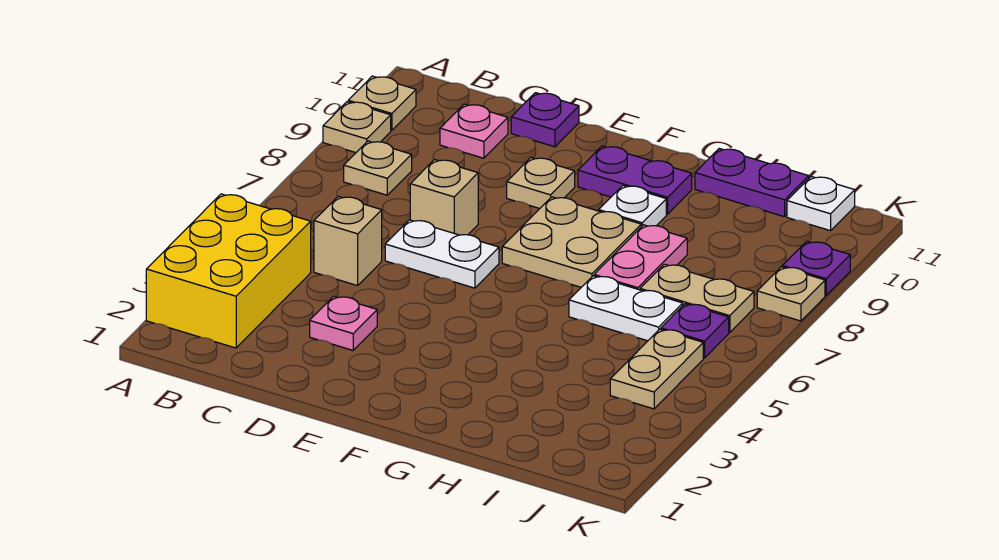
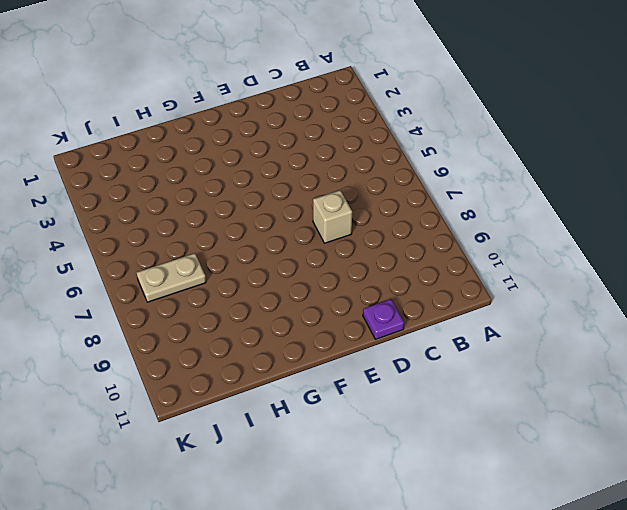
none -> yellow brick A2:B4 level 1
none -> tan plate A9 level 1
none -> tan plate A10 level 1

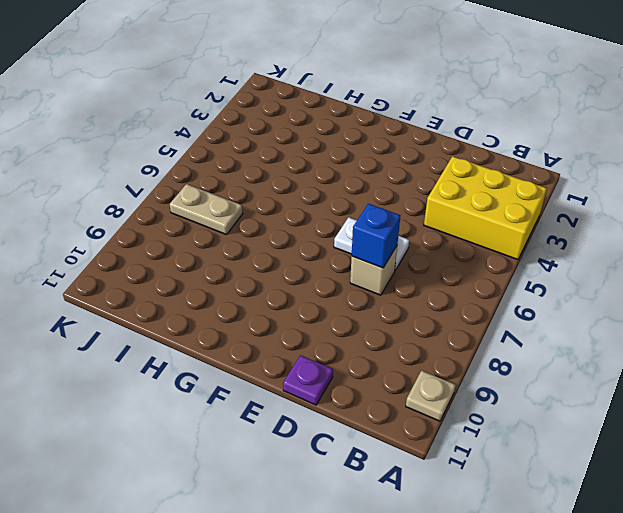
yellow brick A3:C4 level 1 -> yellow brick A2:B4 level 1
blue brick D7 level 2 -> none
none -> tan plate A9 level 1
none -> tan plate B8 level 1
none -> tan brick C5 level 1

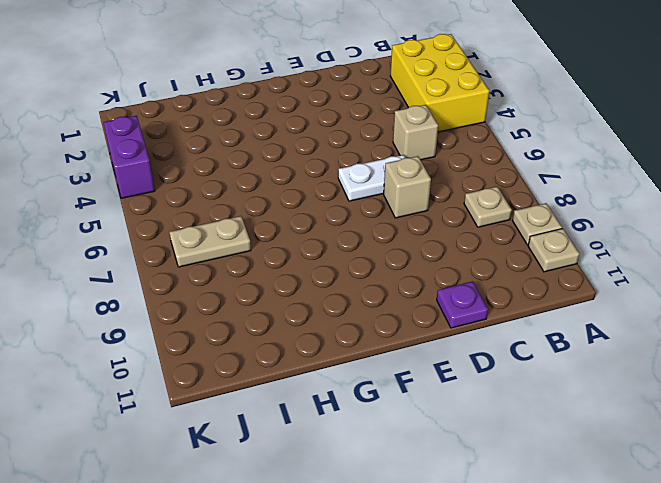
purple brick K3:K4 level 1 -> none
none -> pink plate C10 level 1
none -> pink plate D3 level 1
none -> tan plate E9 level 1

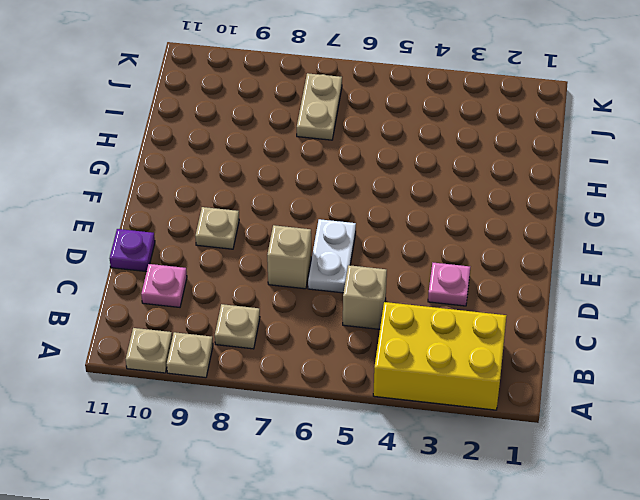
none -> tan plate F7:G8 level 1
none -> purple plate F10:G10 level 1
none -> white plate G9 level 1

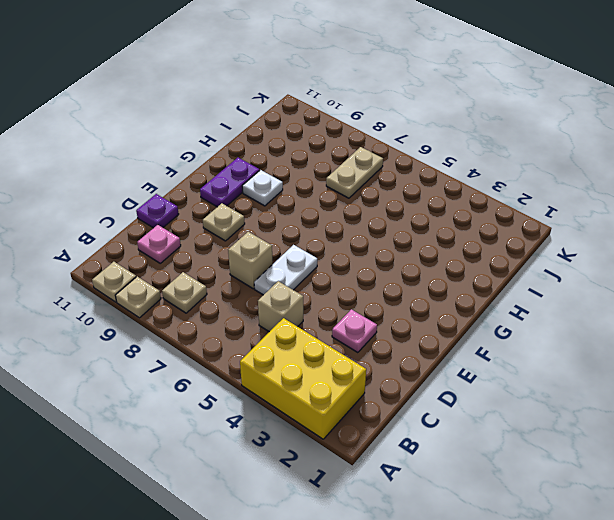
none -> tan plate F7:G8 level 1
none -> white plate H6:I6 level 1
none -> pink plate H7:H8 level 1

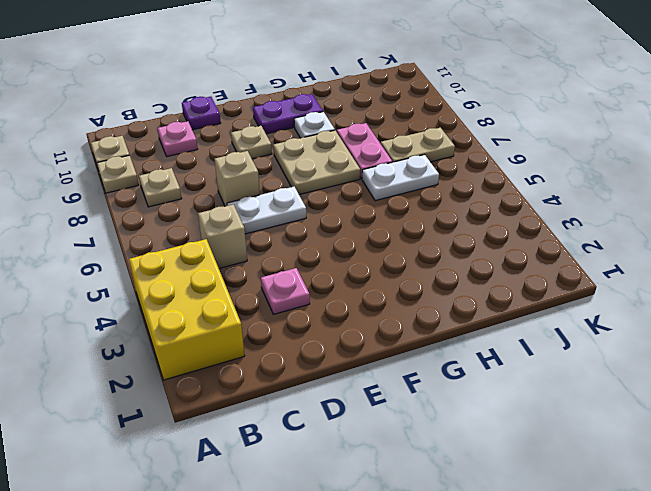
none -> purple plate H11:I11 level 1
none -> tan plate J4:J5 level 1
none -> purple plate J6 level 1

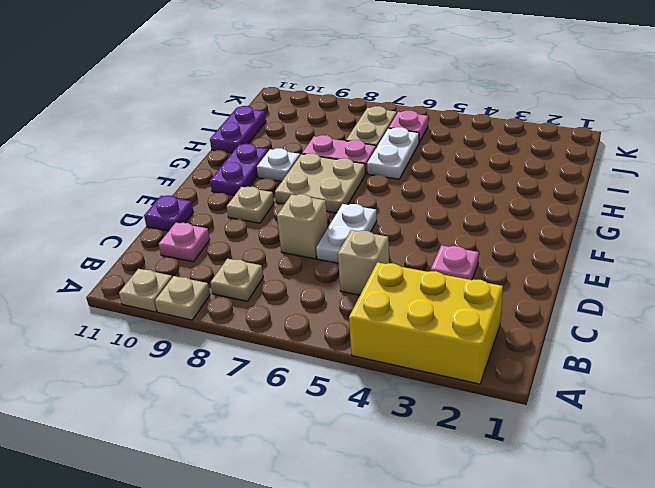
pink plate J6 level 1 -> purple plate J6 level 1
none -> tan plate J4:J5 level 1
none -> white plate J11 level 1
none -> tan plate K8 level 1

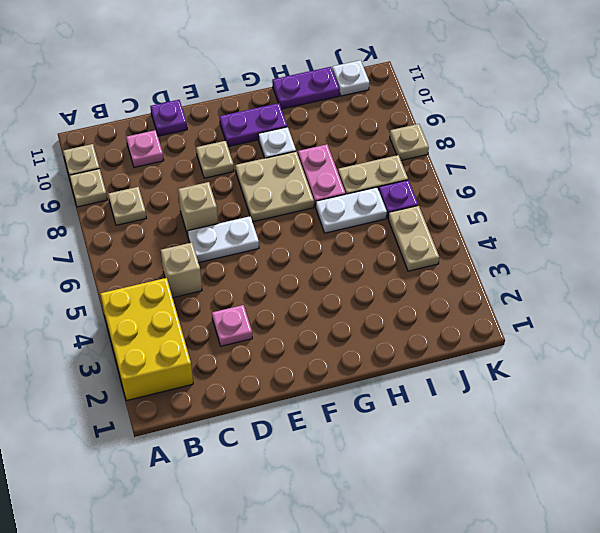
none -> purple plate K9 level 1

